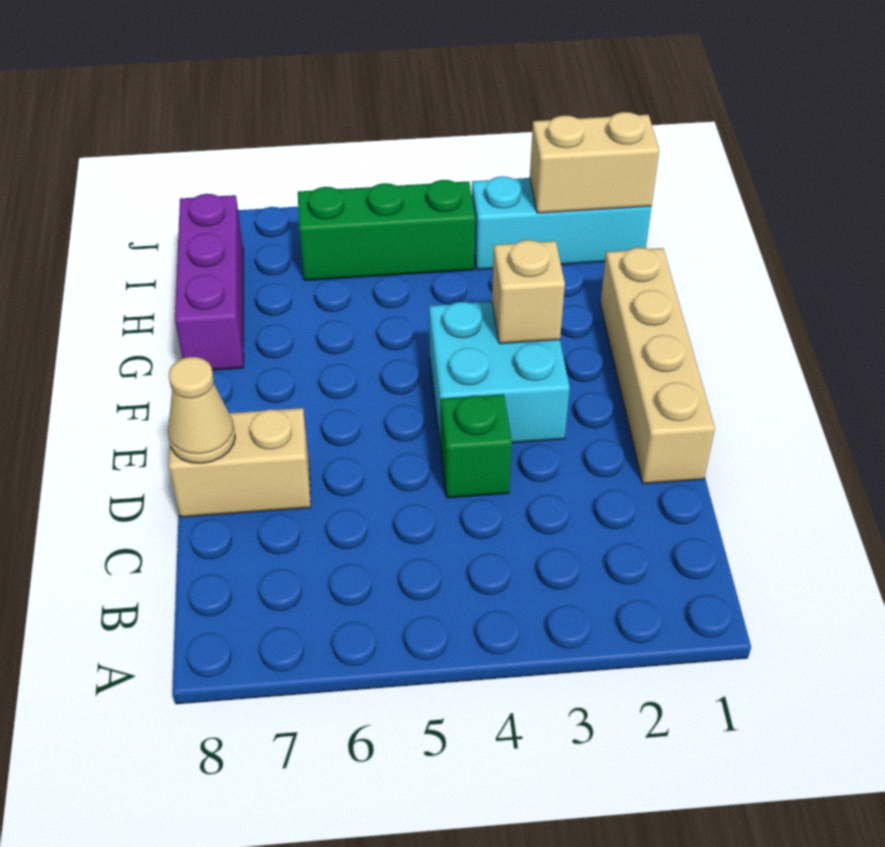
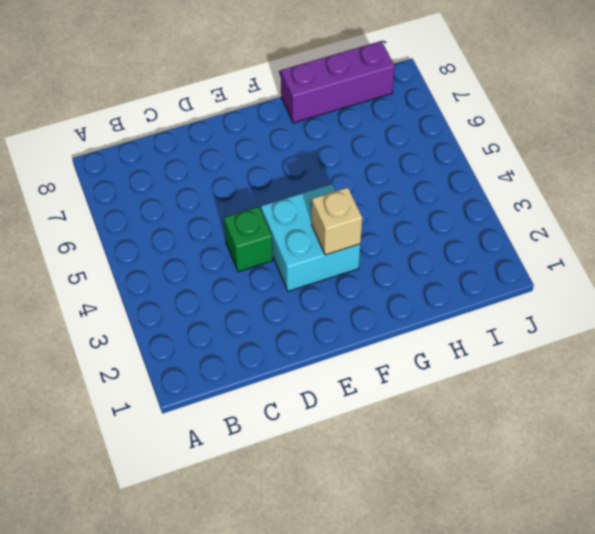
none -> tan brick D1:G1 level 1
none -> tan brick D7:D8 level 1

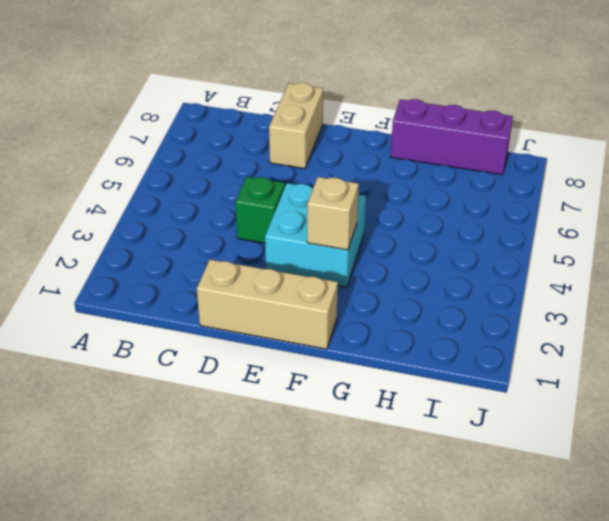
tan brick D1:F1 level 1 -> tan brick D1:G1 level 1
none -> cyan brick I1:I3 level 1
none -> green brick I4:I6 level 1

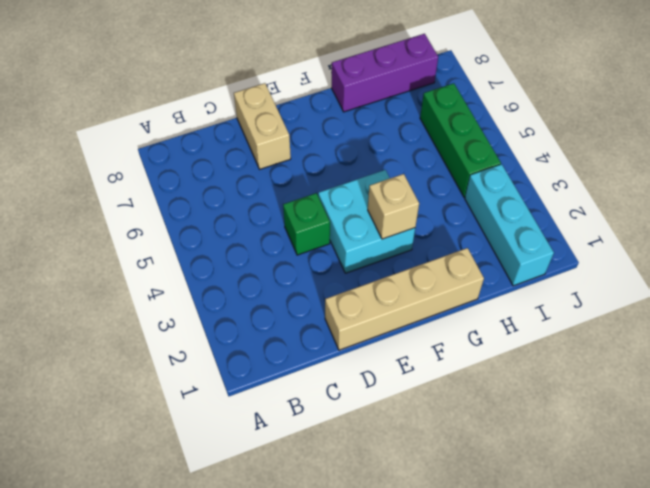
none -> tan cone D8 level 2
none -> tan brick I1:I2 level 2

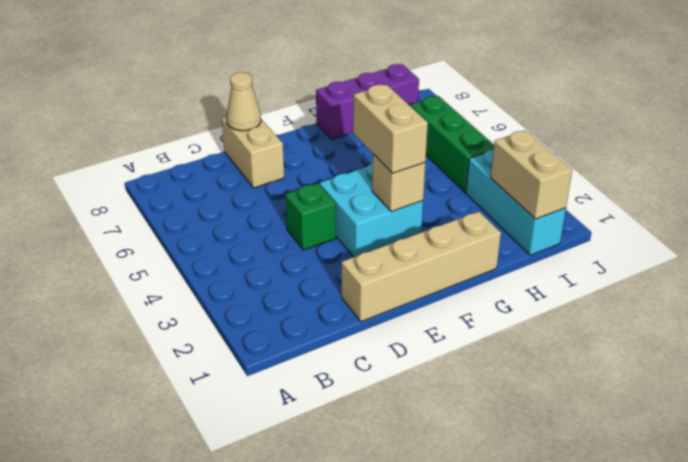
tan brick F3:F4 level 3 -> none

